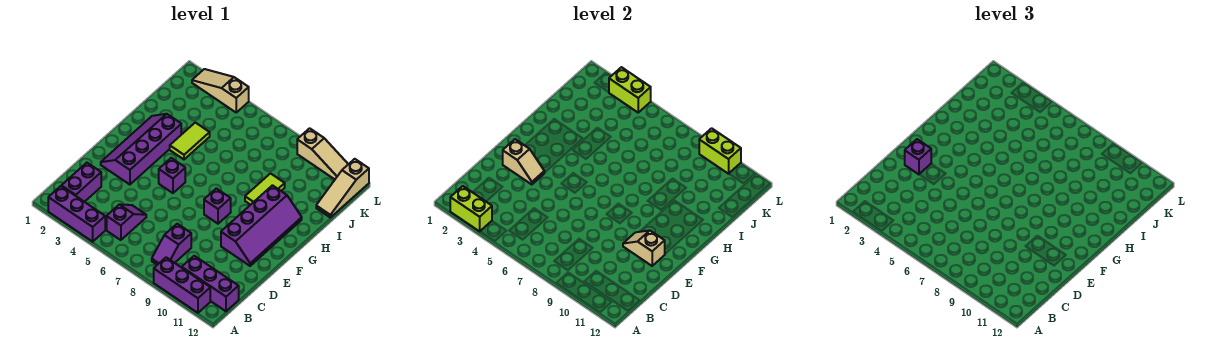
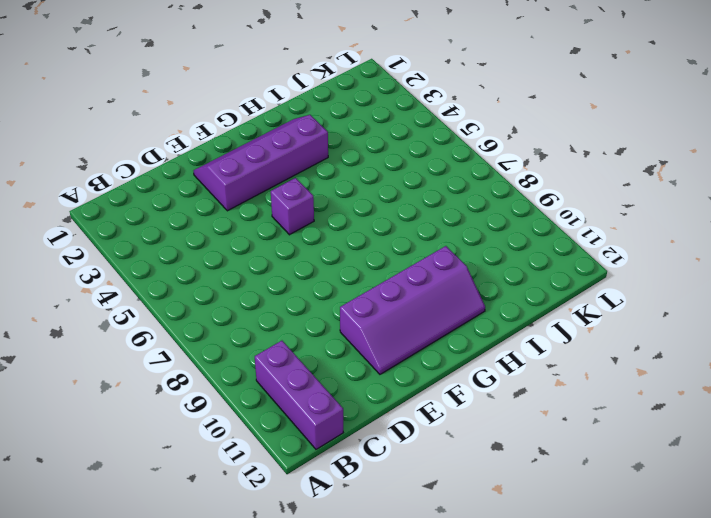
none -> purple brick A2:A4 level 1
none -> purple brick A9:A11 level 1
none -> purple brick B2:C2 level 1

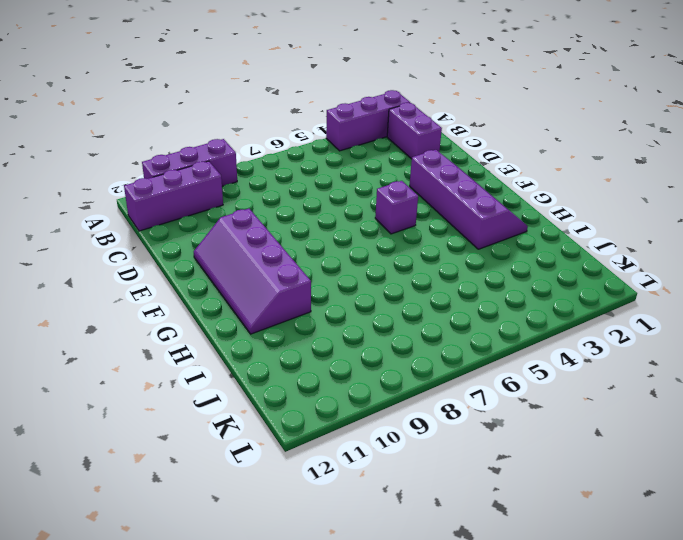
none -> purple slope B5:C5 level 1 top B
none -> purple slope B8:C8 level 1 top C
none -> purple brick F8 level 1

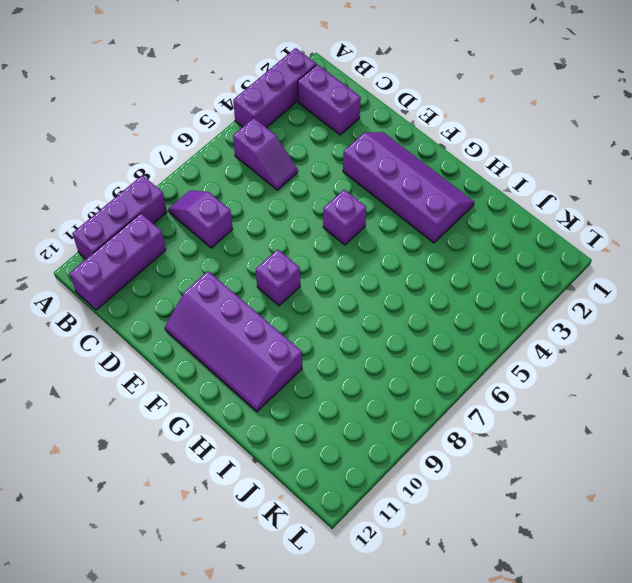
none -> lime tile H4:I4 level 1
none -> lime tile H9:I9 level 1
none -> tan slope J12:L12 level 1 top L

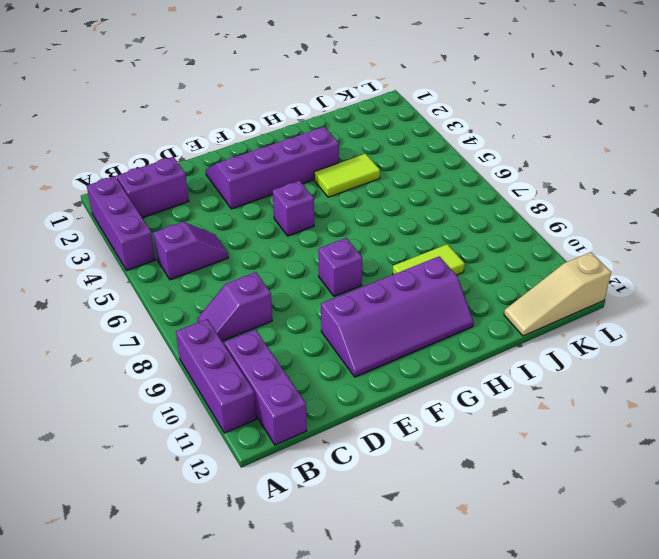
none -> tan slope L2:L4 level 1 top 4
none -> tan slope L9:L11 level 1 top 9
none -> lime brick A2:A3 level 2

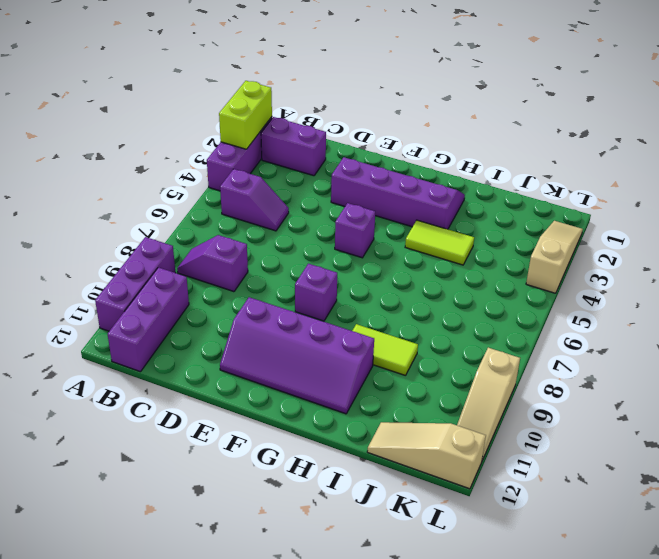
none -> tan slope E2:E3 level 2 top 2
none -> tan slope E10:E11 level 2 top 11
none -> lime brick L3:L4 level 2

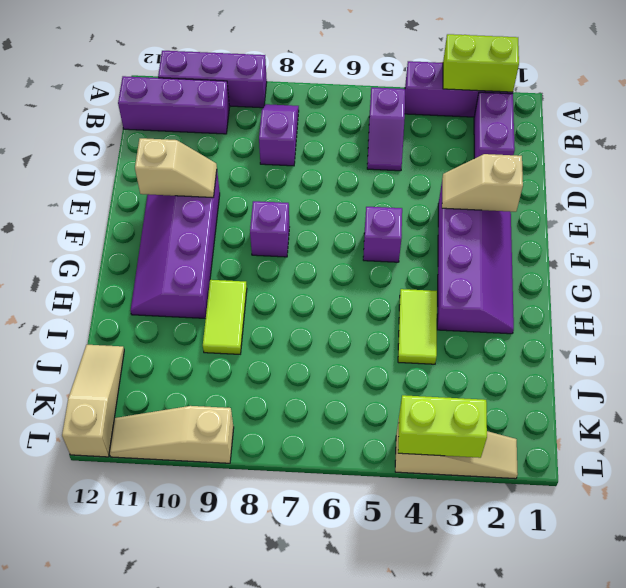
none -> lime brick L9:L10 level 2
none -> purple brick E2 level 3

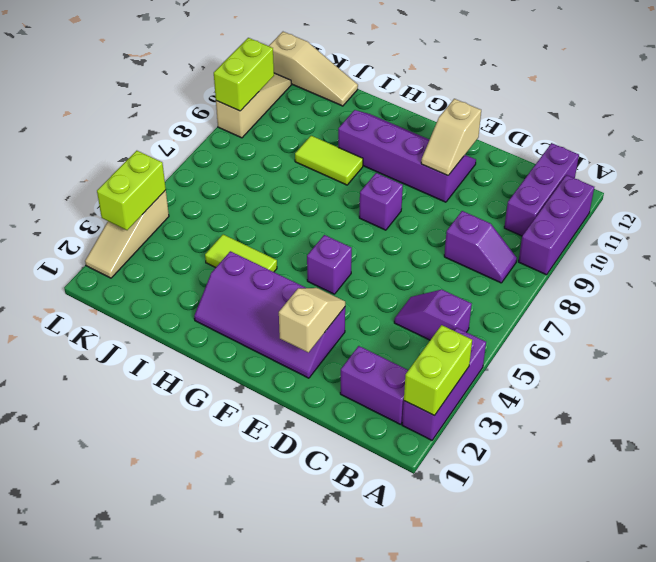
none -> purple brick E2 level 3

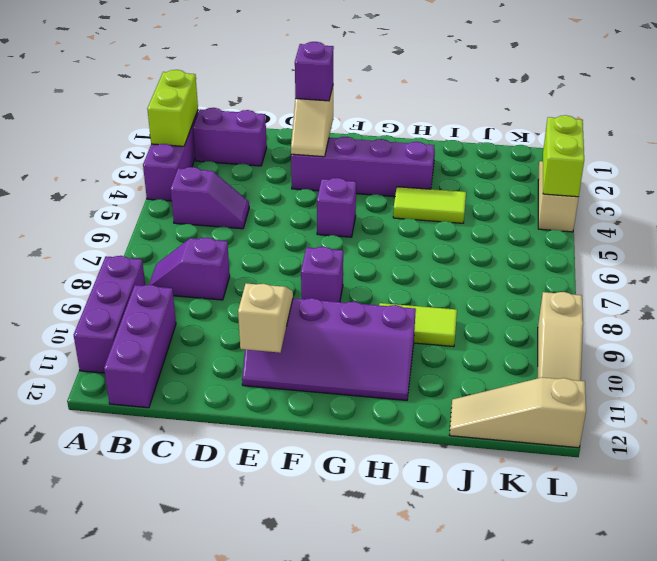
none -> lime brick L9:L10 level 2

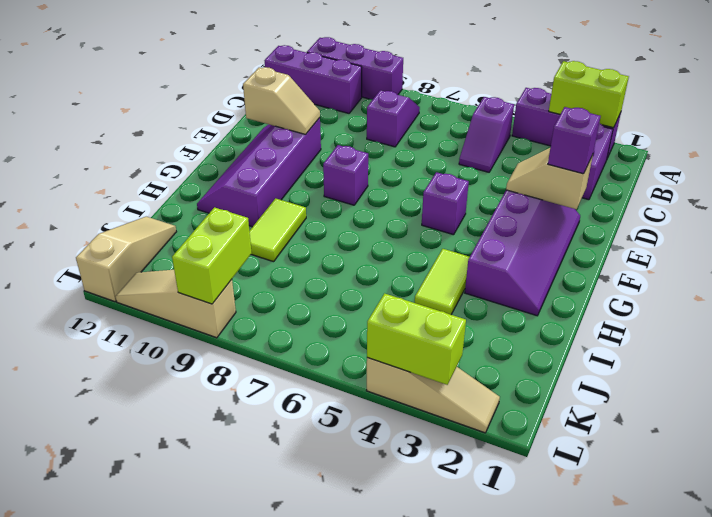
lime brick K9:L9 level 2 -> lime brick L9:L10 level 2

